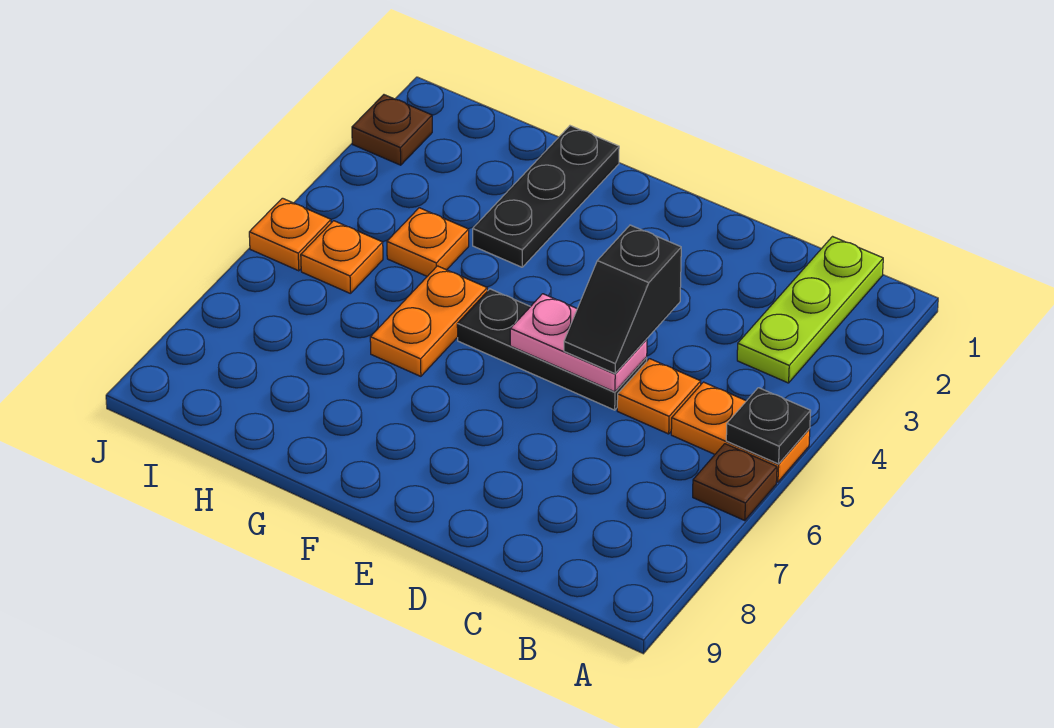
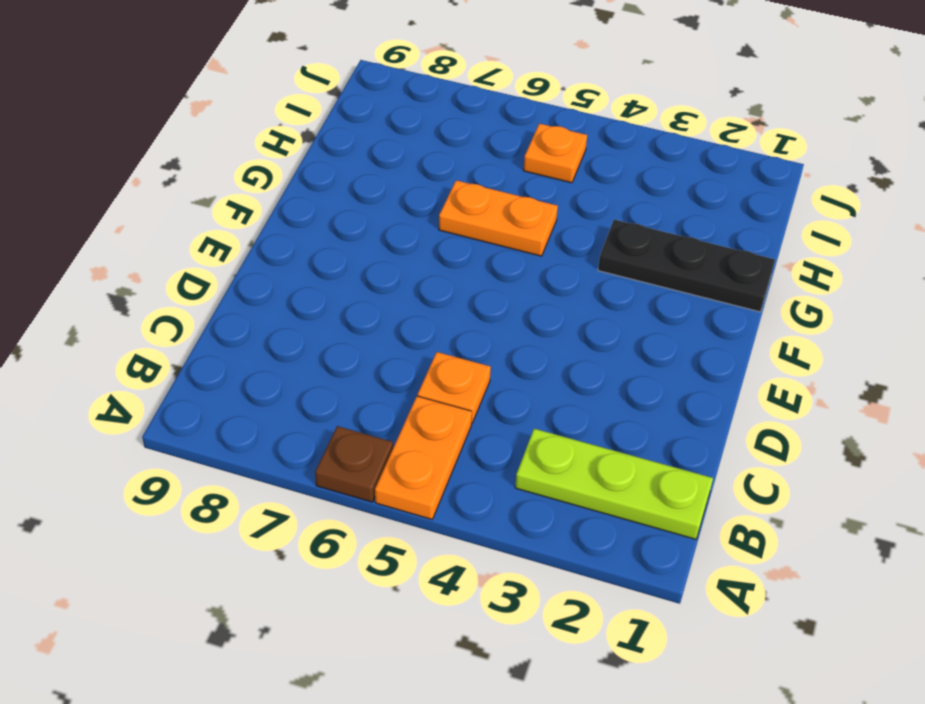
none -> black plate D5:F5 level 1
none -> orange plate H4 level 1
none -> brown plate J2 level 1

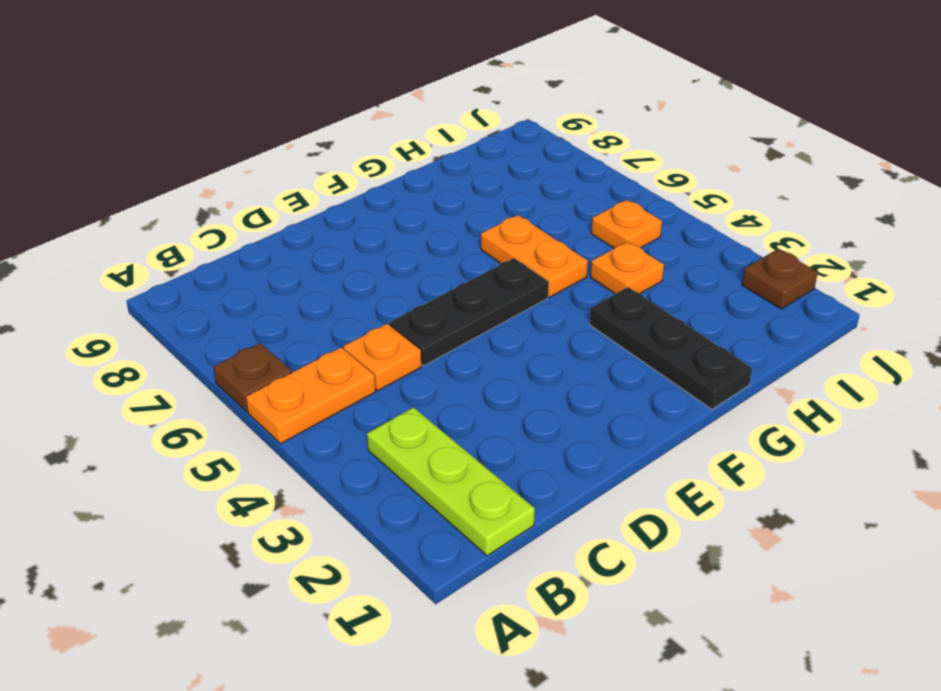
none -> orange plate J5 level 1
none -> black plate A5 level 2
none -> pink plate D5:E5 level 2

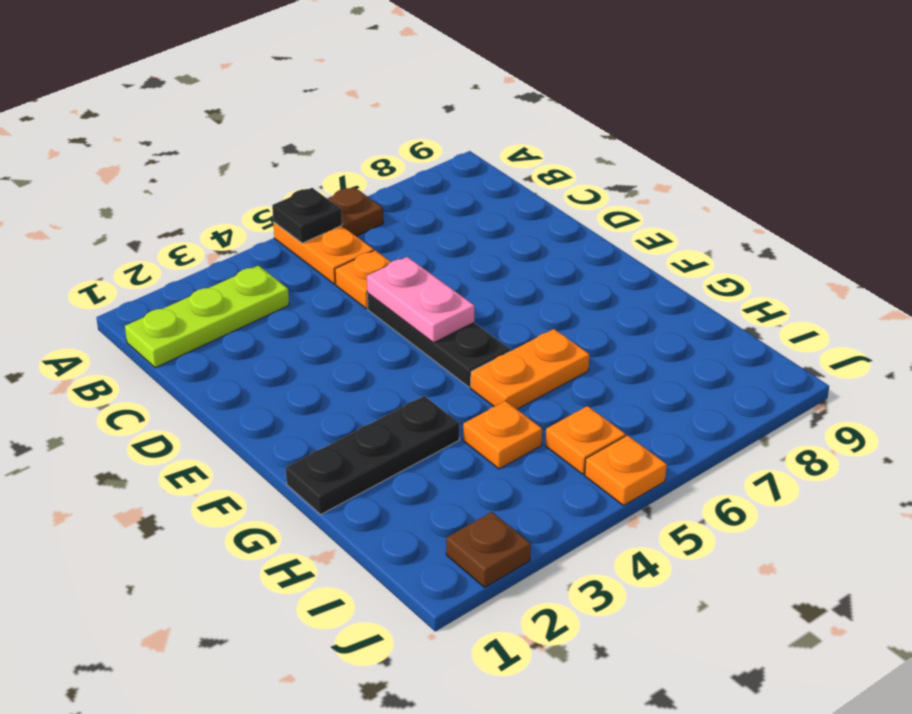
none -> black slope D4:D5 level 3 top 4

